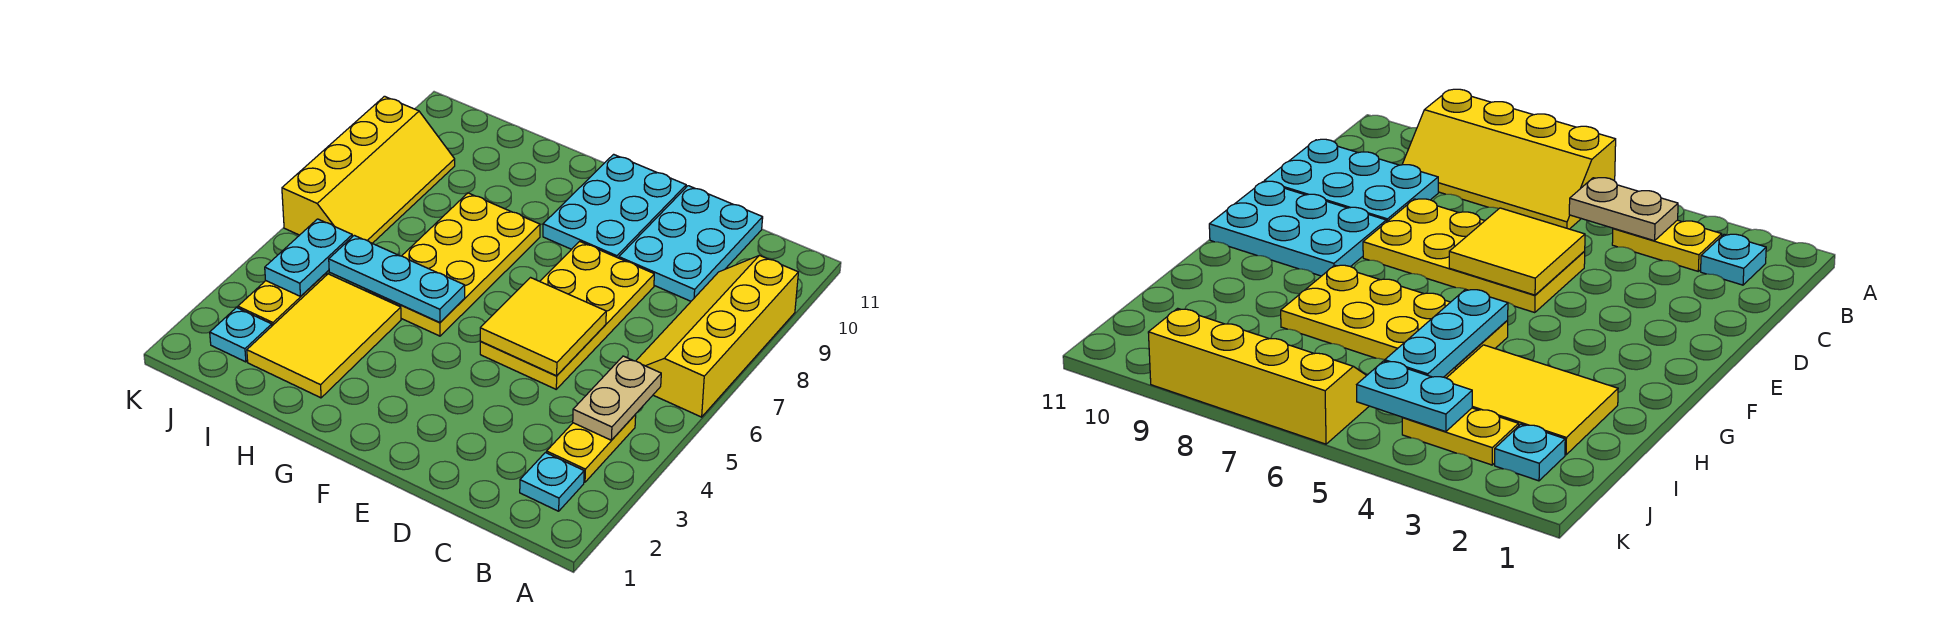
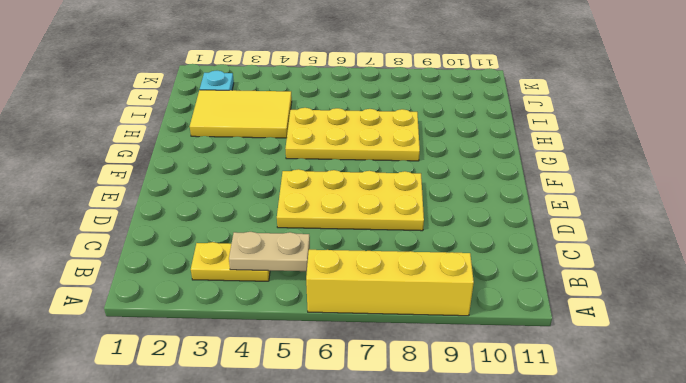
none -> cyan plate B2 level 1
none -> cyan plate C9:D11 level 1
none -> cyan plate E9:F11 level 1

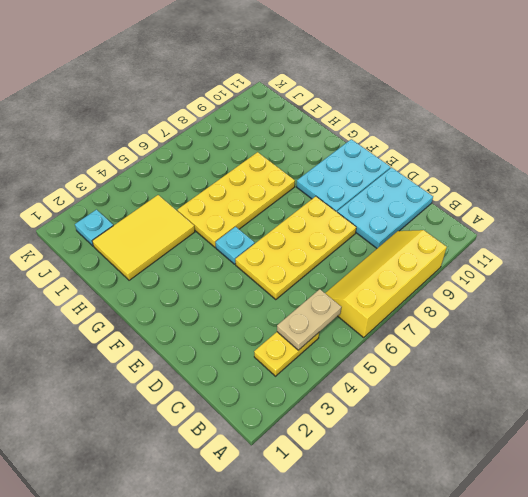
cyan plate F5 level 1 -> cyan plate B2 level 1
none -> yellow plate J3:J4 level 1
none -> yellow slope J6:K9 level 1 top K
none -> yellow tile D5:E6 level 2

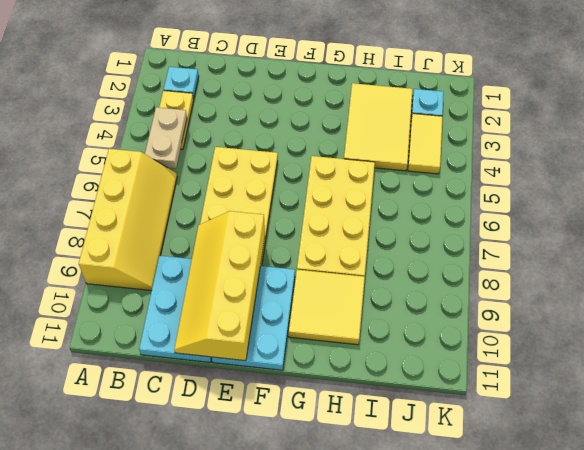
yellow slope D8:E11 level 2 top E -> yellow slope J6:K9 level 1 top K
yellow tile G9:H10 level 1 -> yellow tile D5:E6 level 2
yellow tile J3:J4 level 1 -> yellow plate J3:J4 level 1
none -> cyan plate G5:I5 level 2
none -> cyan plate J4:J5 level 2

